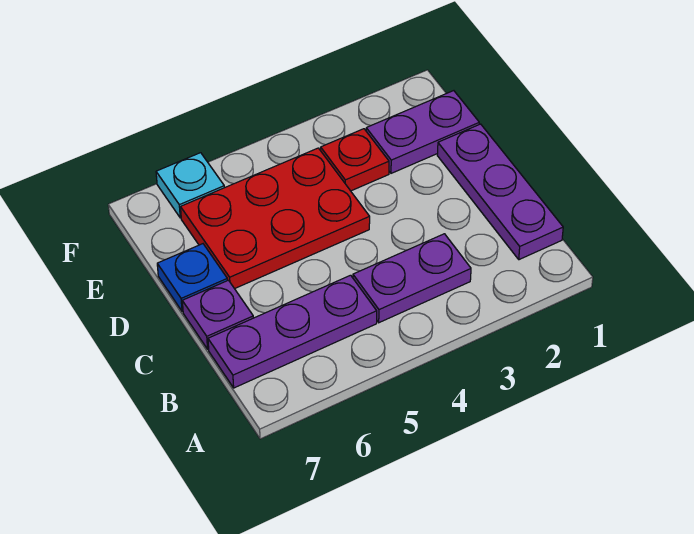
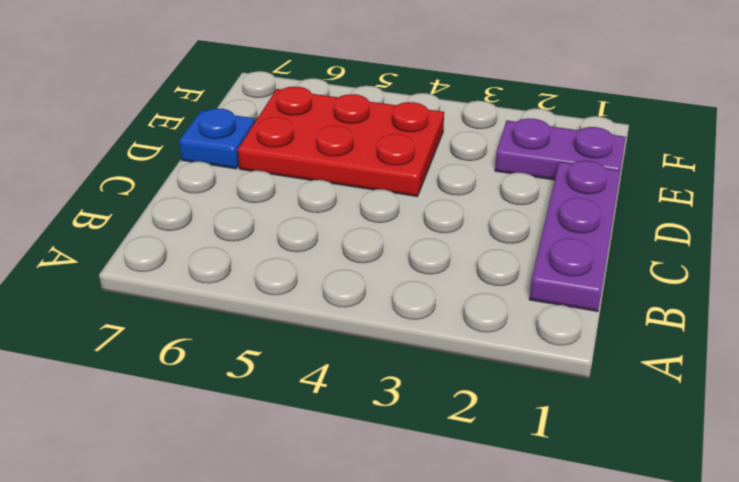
none -> purple plate B3:B4 level 1
none -> purple plate B5:B7 level 1

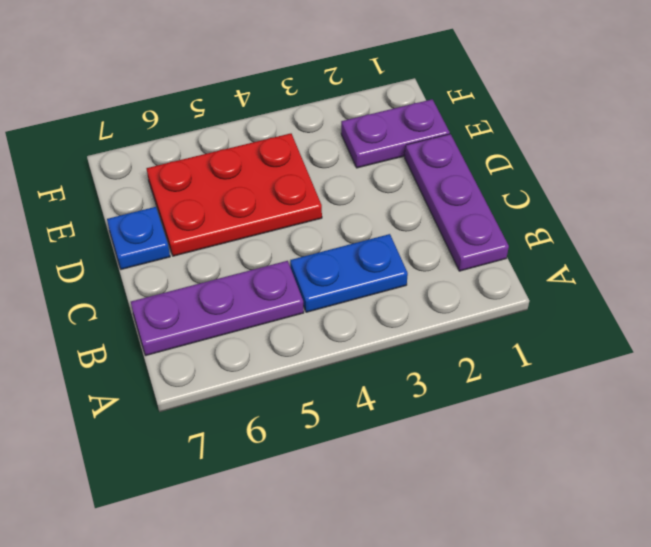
blue plate B3:B4 level 1 -> purple plate B3:B4 level 1
none -> purple plate C7 level 1
none -> red plate E3 level 1

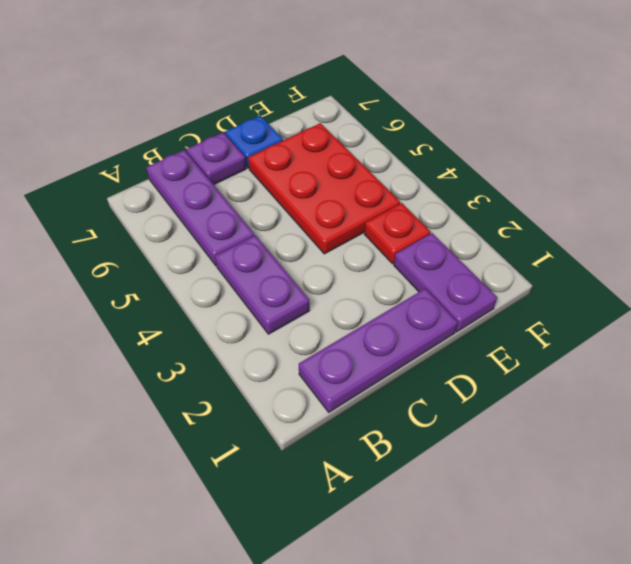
none -> cyan plate F6 level 1

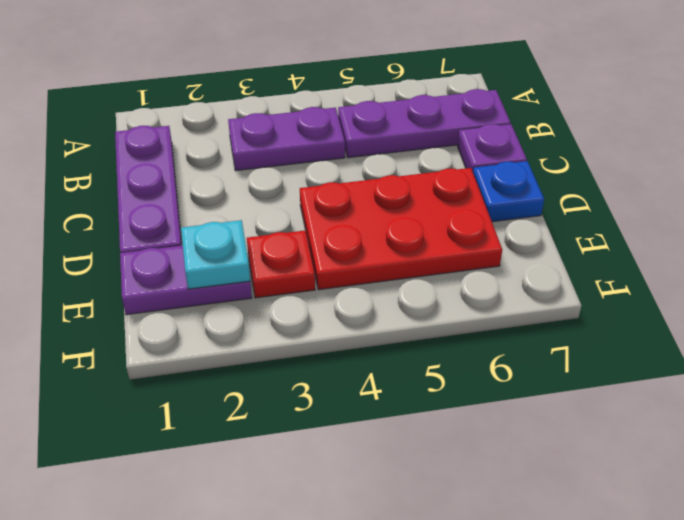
cyan plate E2 level 2 -> cyan plate F6 level 1

